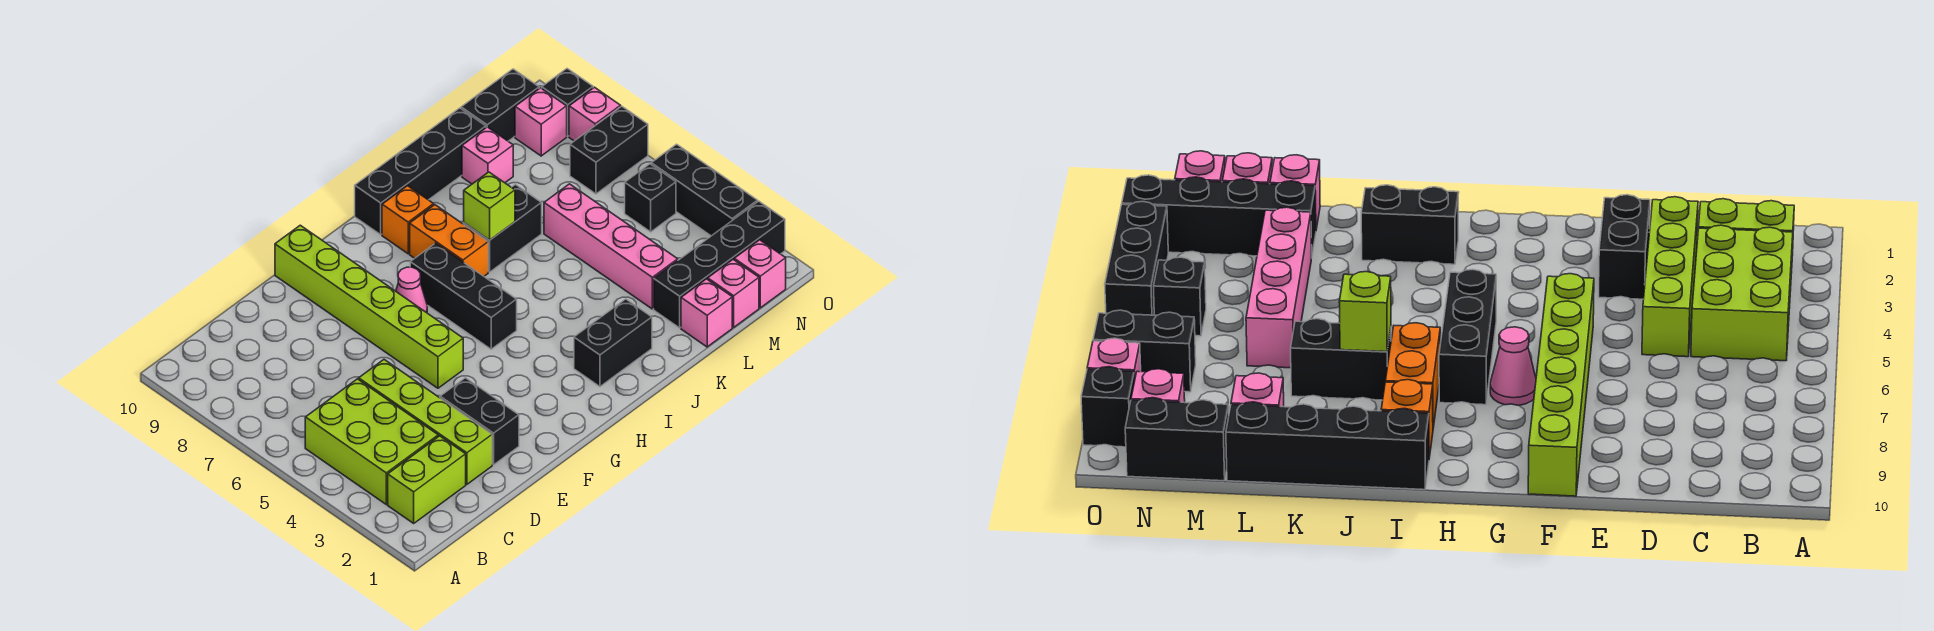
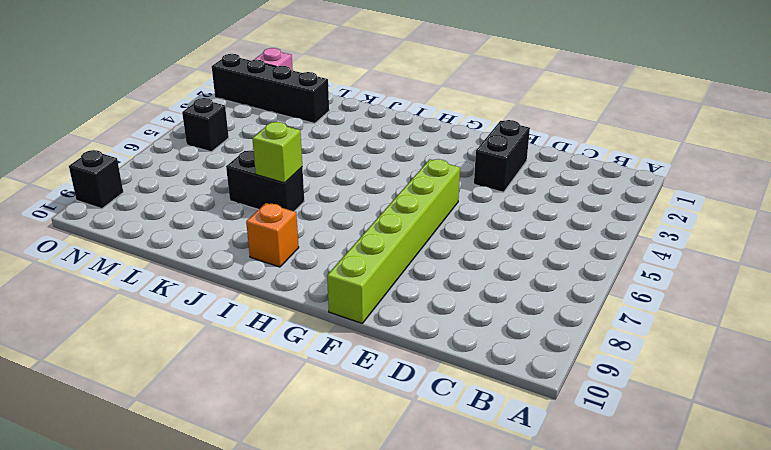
none -> lime brick B2:C2 level 1
none -> lime brick B3:C5 level 1
none -> lime brick D2:D5 level 1

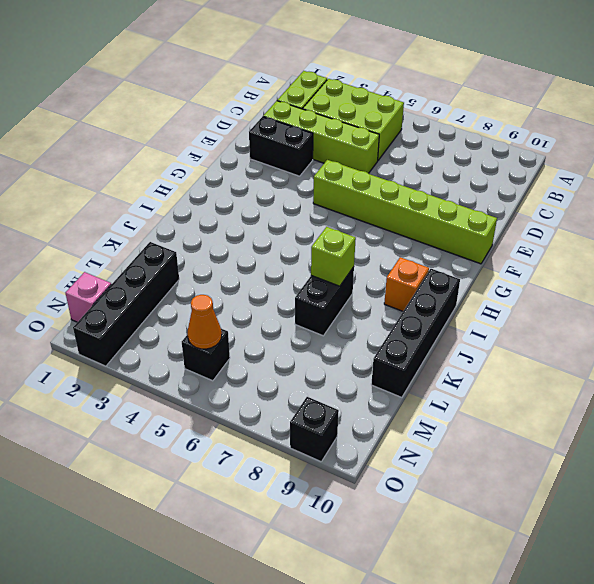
orange cone N5 level 2 -> none
none -> pink cone G7 level 1
none -> black brick H5:H7 level 1
none -> black brick I2:J2 level 1

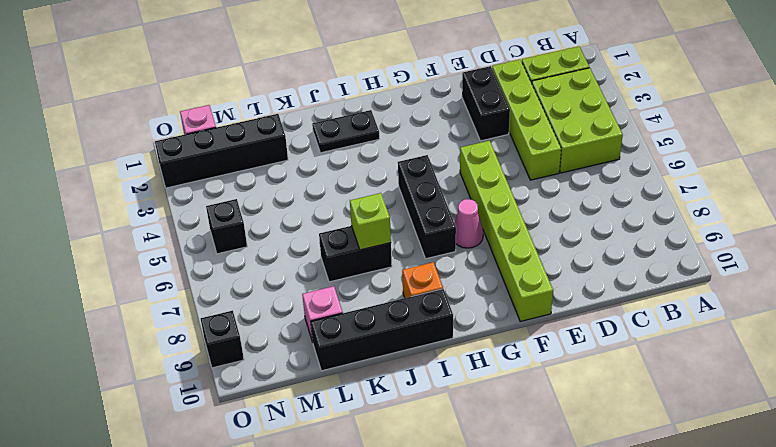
black plate I2:J2 level 1 -> black brick I2:J2 level 1
none -> orange brick I7:I8 level 1
none -> pink brick L1 level 1
none -> pink brick L3:L6 level 1

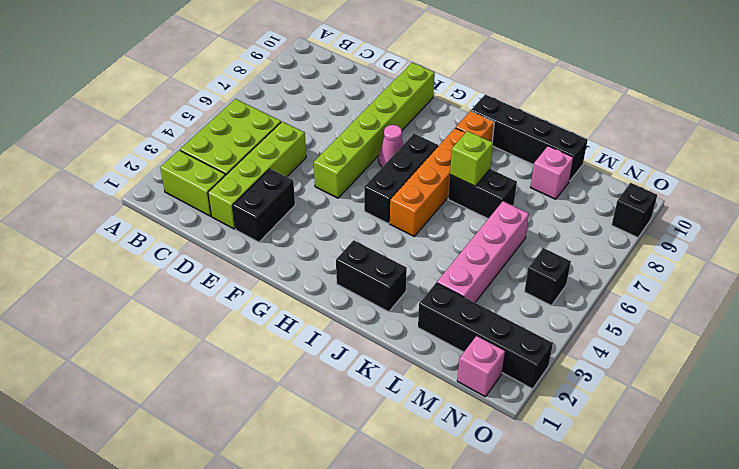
orange brick I5:I8 level 1 -> orange brick I7:I8 level 1
none -> pink brick L1 level 1
none -> pink brick M1 level 1
none -> black brick M10:N10 level 1

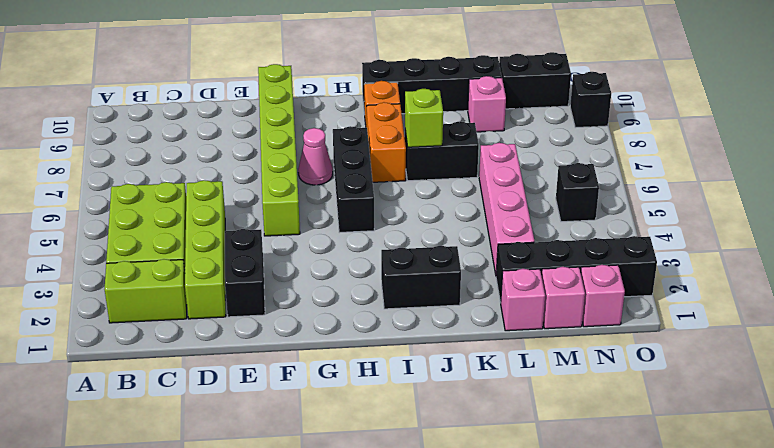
none -> black brick N7:O7 level 1
none -> pink brick N9 level 1
none -> black brick O3:O5 level 1

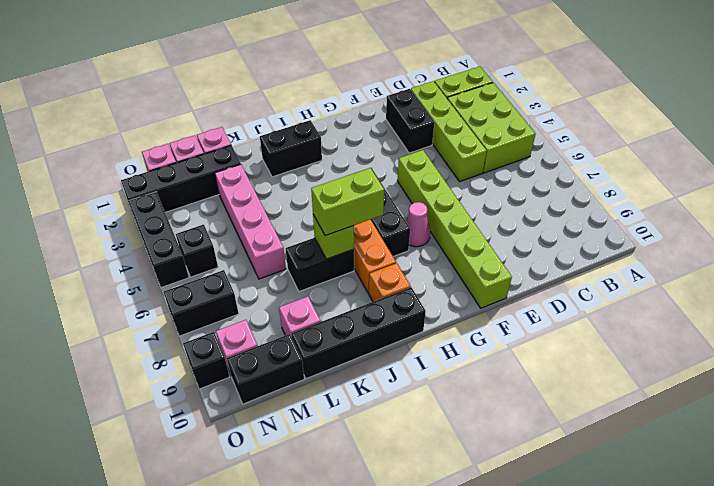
lime brick I7:J7 level 3 -> none
none -> pink brick O8 level 1

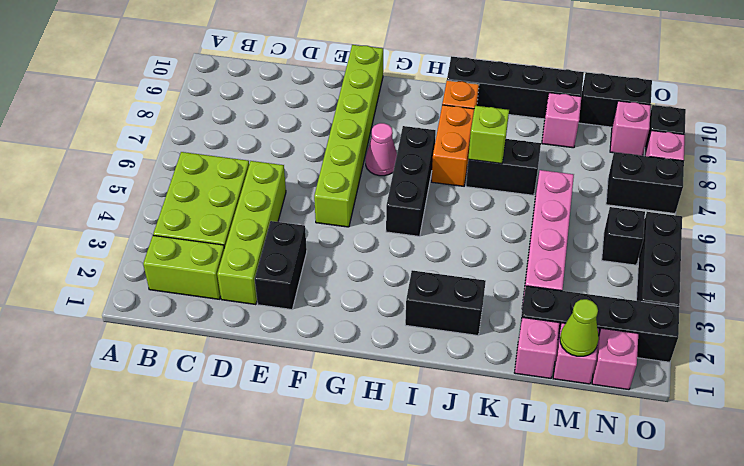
lime cone M1 level 2 -> none

